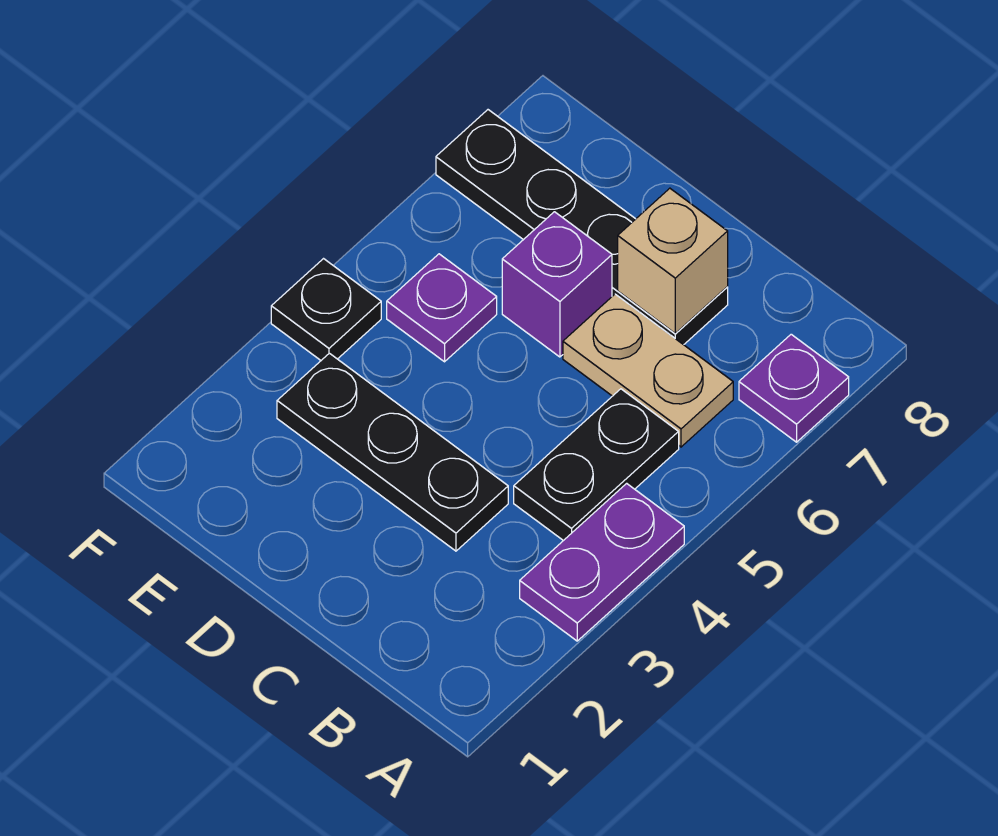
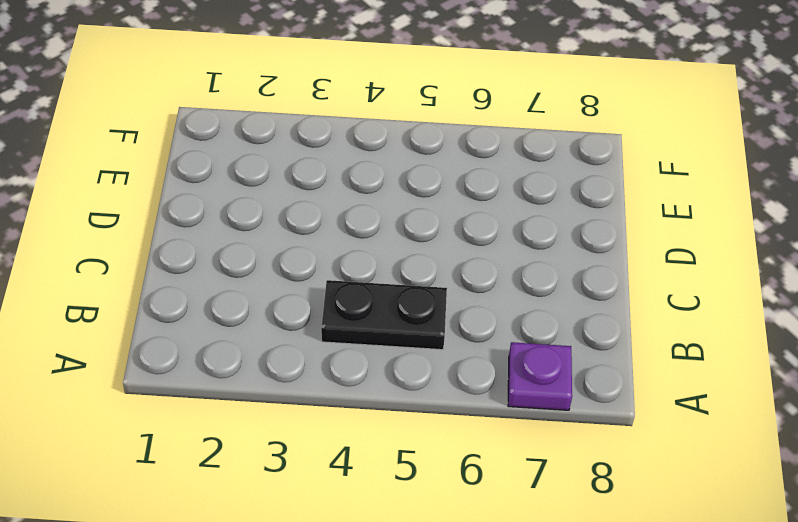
none -> purple plate A3:A4 level 1
none -> tan plate B6:C6 level 1

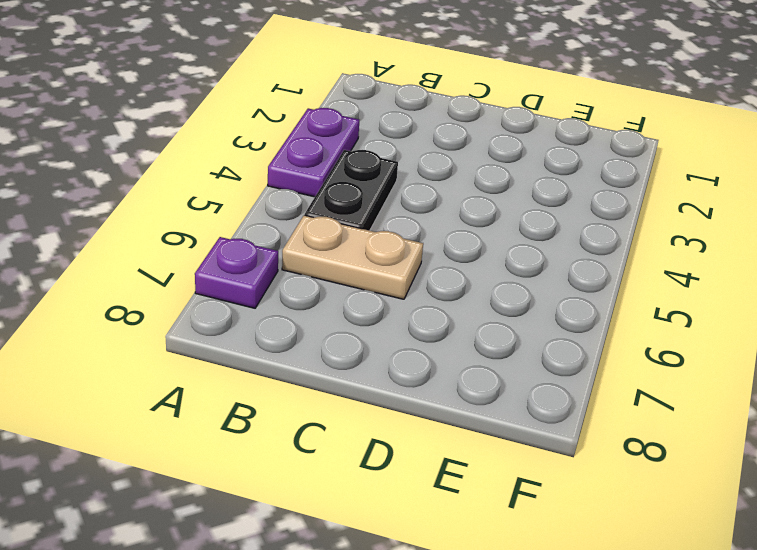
none -> black plate C3:E3 level 1
none -> black plate C7:F7 level 1

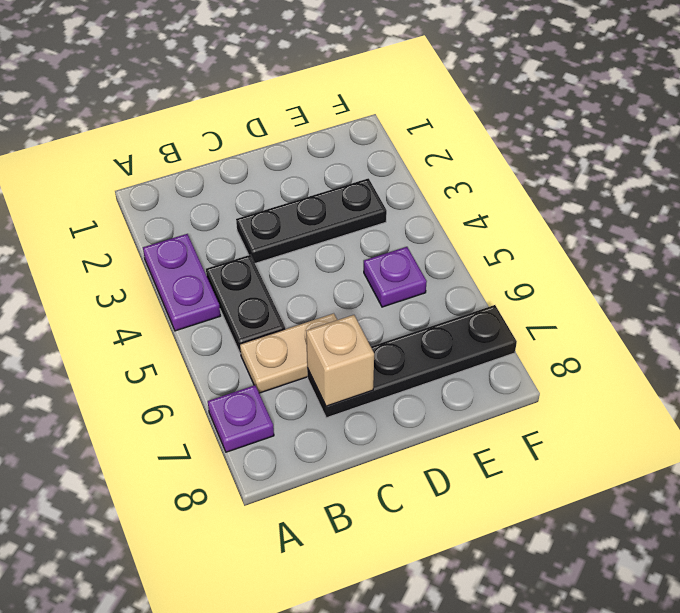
none -> purple brick D6 level 1
none -> black plate F4 level 1

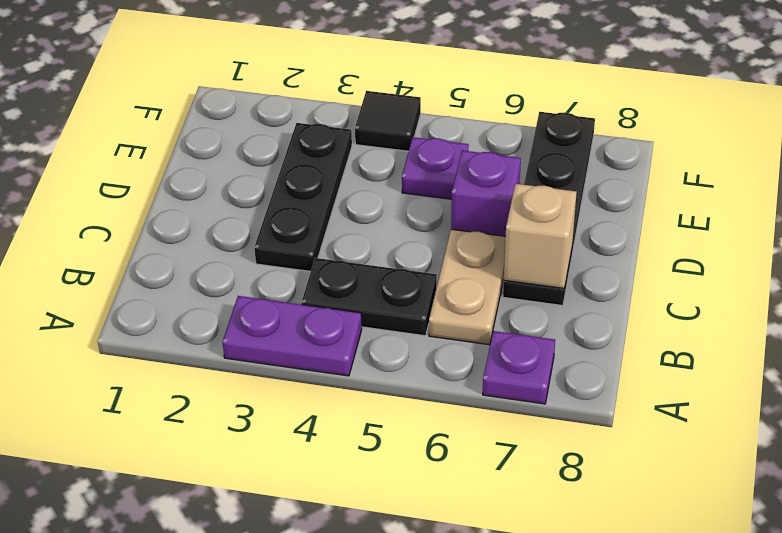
black tile F4 level 1 -> black plate F4 level 1

